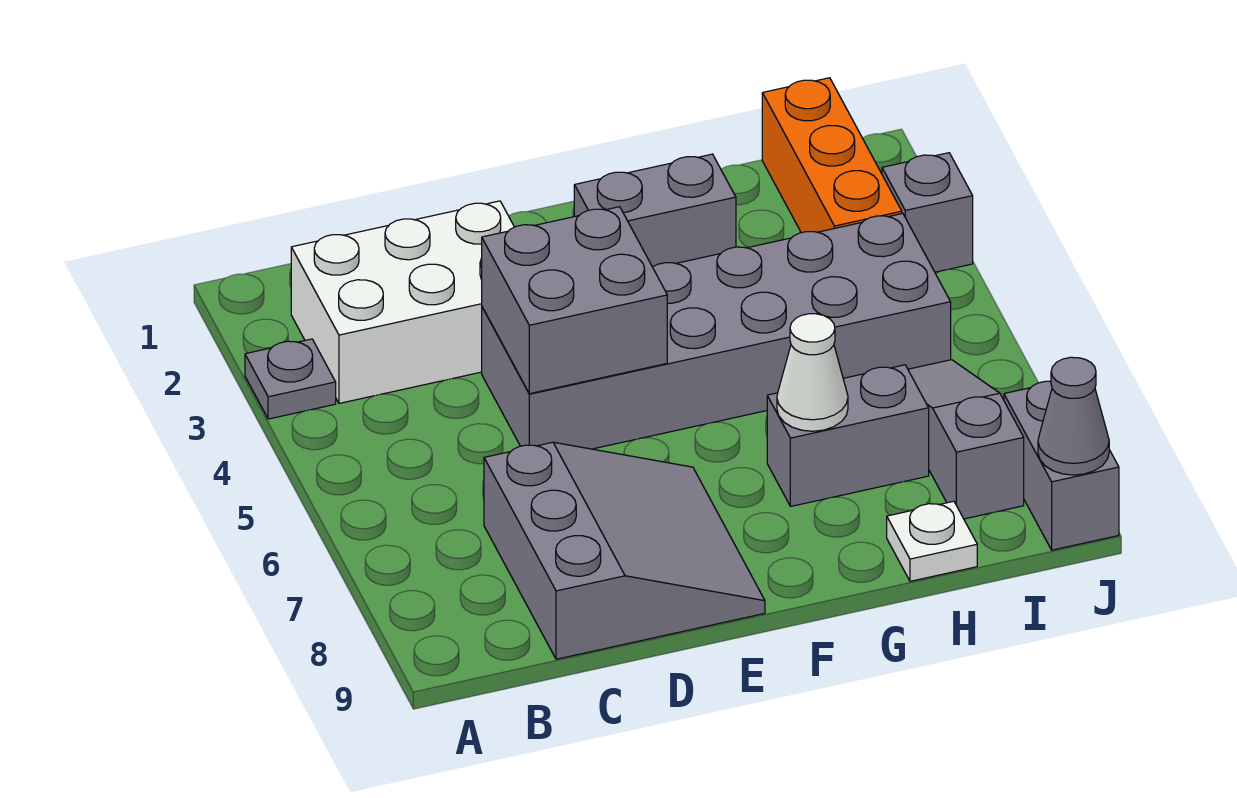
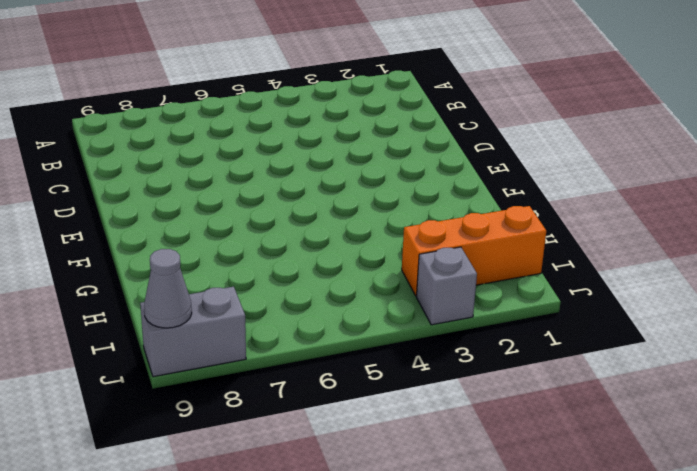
none -> grey plate A3 level 1
none -> white brick B2:D3 level 1
none -> grey slope C7:E9 level 1 top C

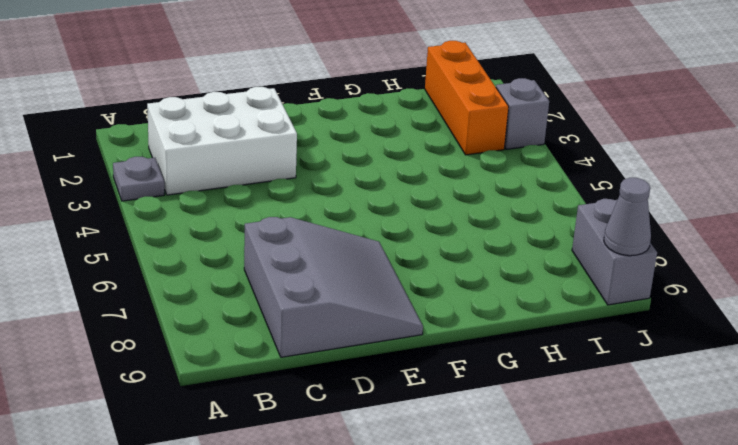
none -> grey brick D4:I5 level 1
none -> grey brick F2:G2 level 1
none -> grey brick G7:H7 level 1

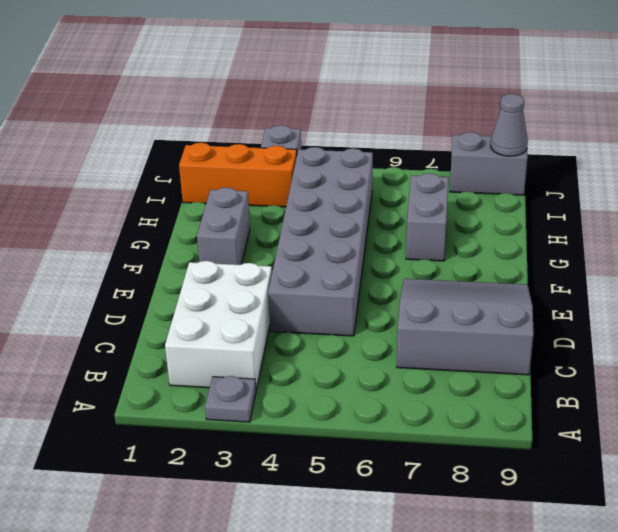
none -> white plate H9 level 1
none -> grey slope I6:I8 level 1 top 8
none -> grey brick D4:E5 level 2

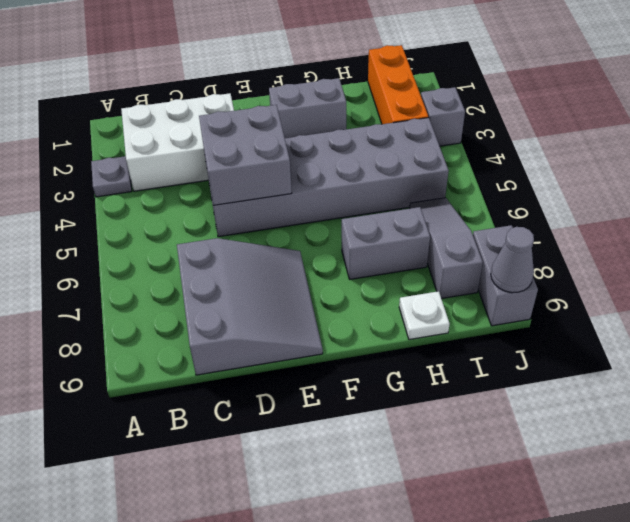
none -> white cone G7 level 2

